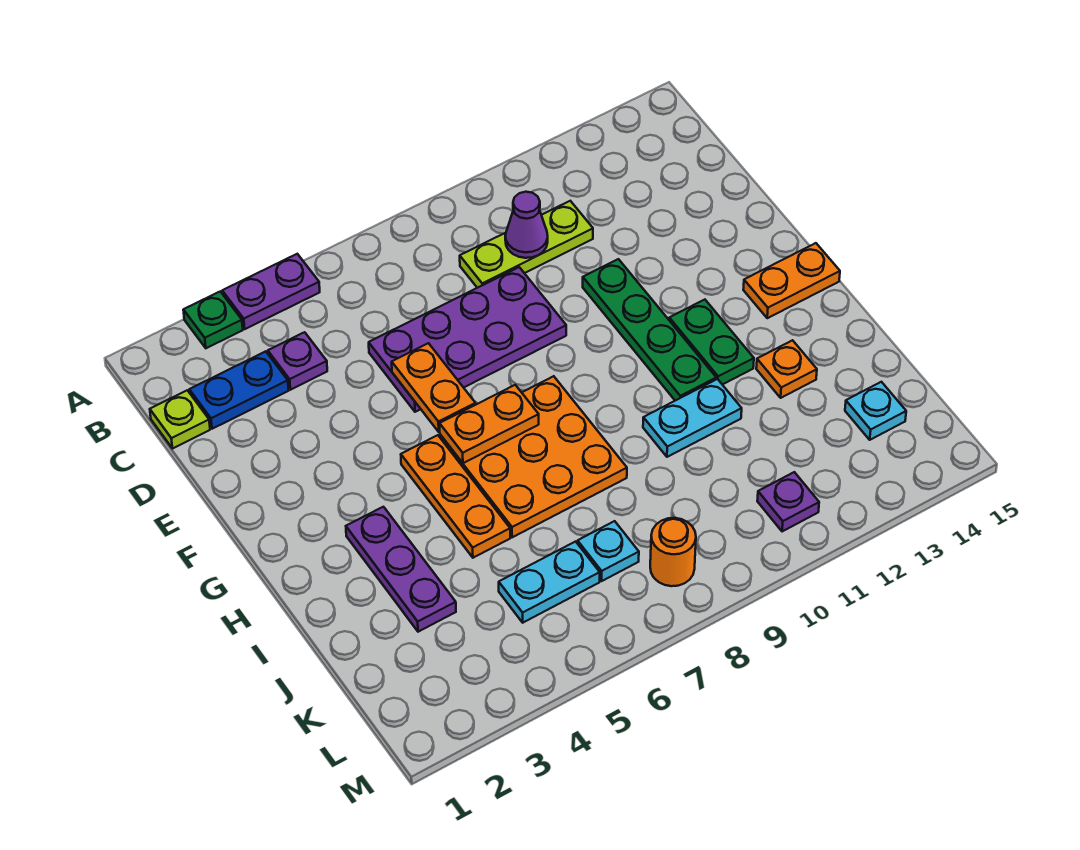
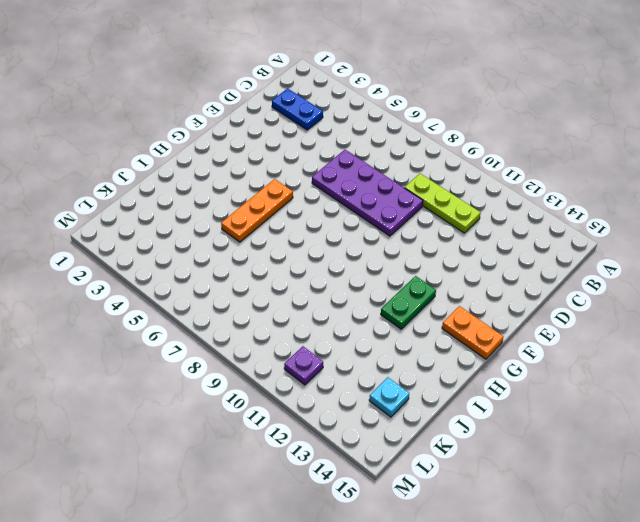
none -> green plate A3 level 1
none -> purple plate A4:A5 level 1
none -> lime plate C1 level 1

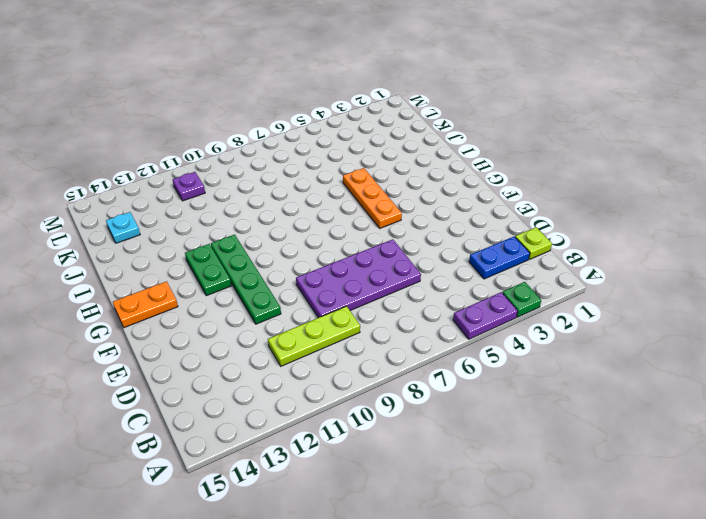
none -> purple plate C4 level 1
none -> orange plate G6:I8 level 1
none -> purple plate H3:J3 level 1

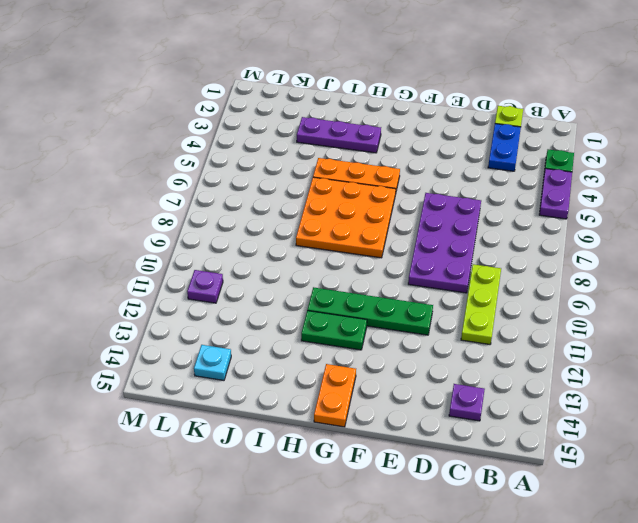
purple plate C14 level 1 -> purple plate C4 level 1
none -> cyan plate I10:I11 level 1
none -> orange plate I13 level 1
none -> cyan plate K5:K6 level 1

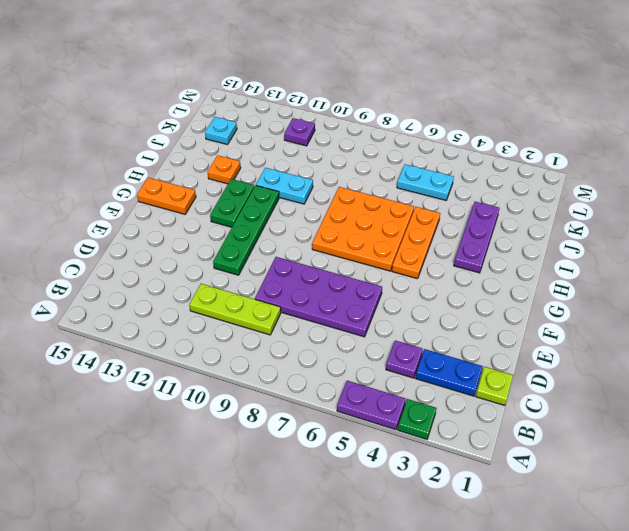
none -> cyan plate K7 level 1
none -> orange round brick L8 level 1
none -> purple cone C10 level 2

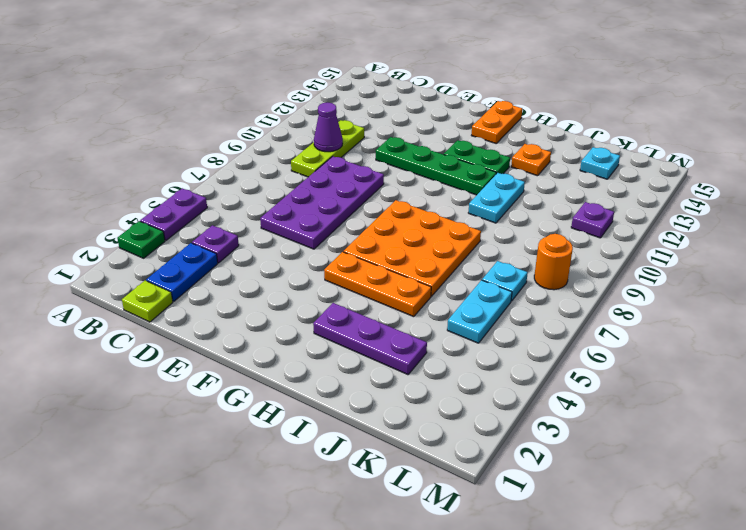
none -> orange plate E6:F6 level 2
none -> orange plate G6:G7 level 2

